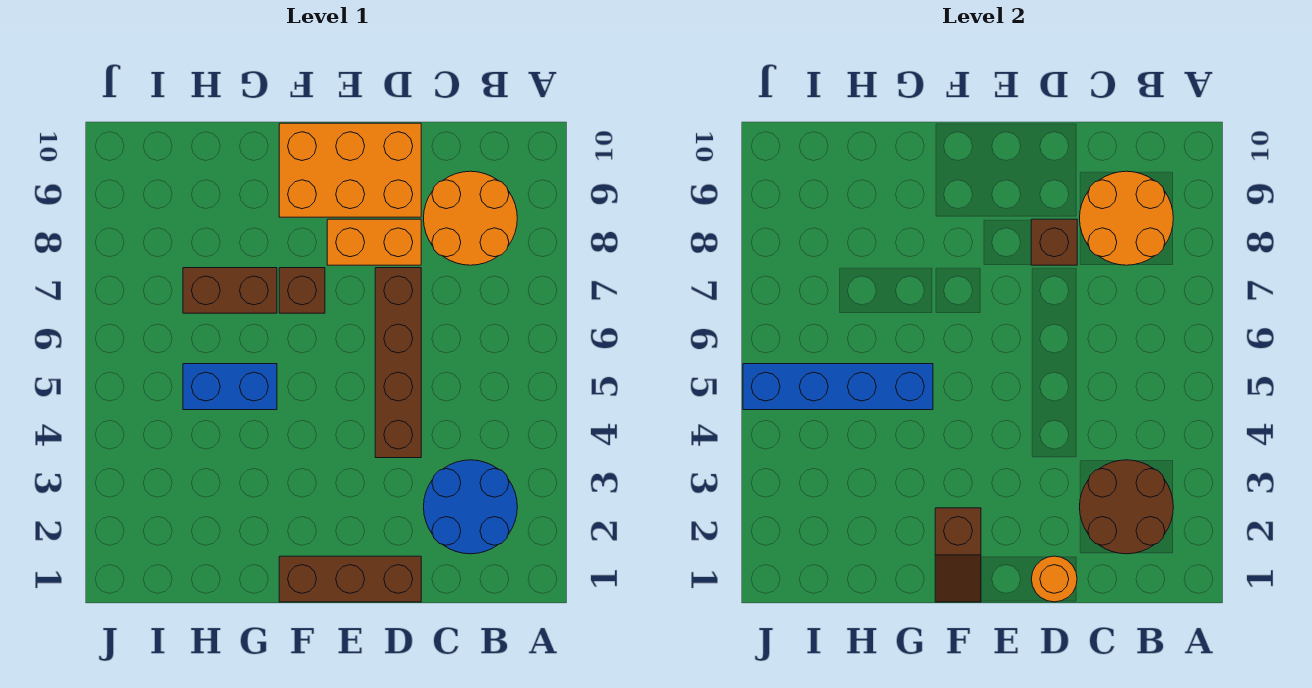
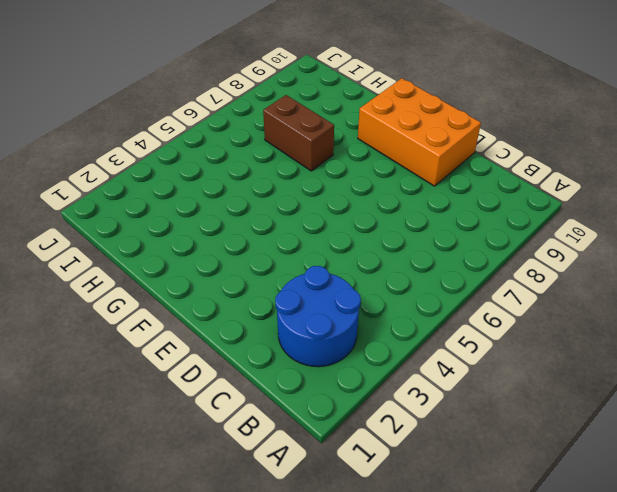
none -> orange round brick B8:C9 level 1
none -> brown brick D1:F1 level 1
none -> brown brick D4:D7 level 1

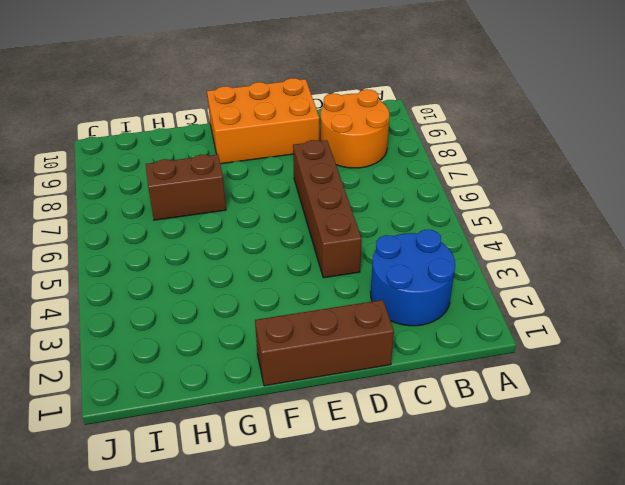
none -> orange brick D8:E8 level 1
none -> brown brick F7 level 1
none -> blue brick G5:H5 level 1

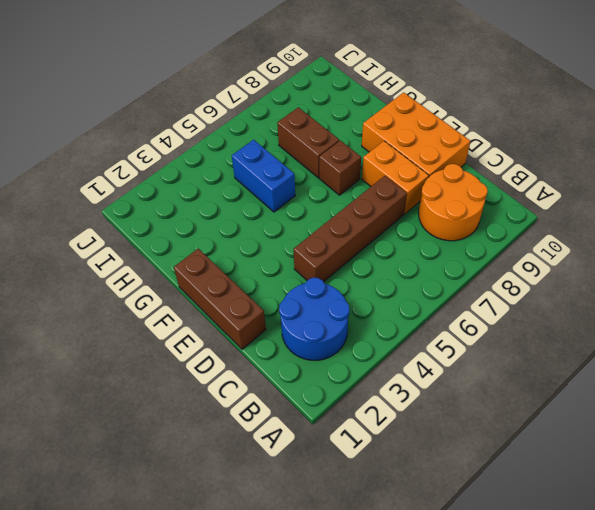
none -> brown round brick B2:C3 level 2
none -> orange round brick B8:C9 level 2
none -> orange round brick D1 level 2

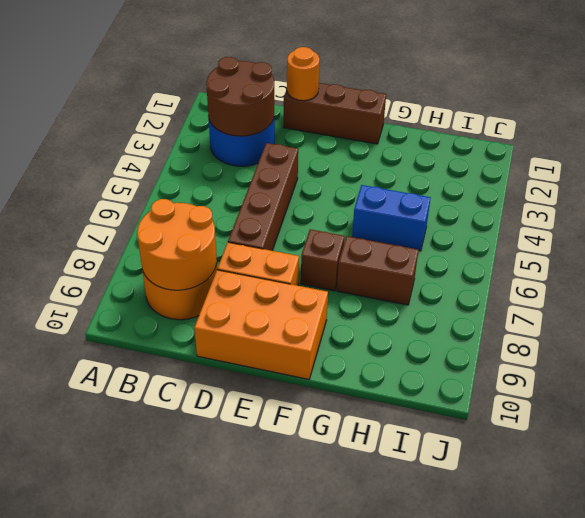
none -> brown brick D8 level 2
none -> brown slope F1:F2 level 2 top 2
none -> blue brick G5:J5 level 2

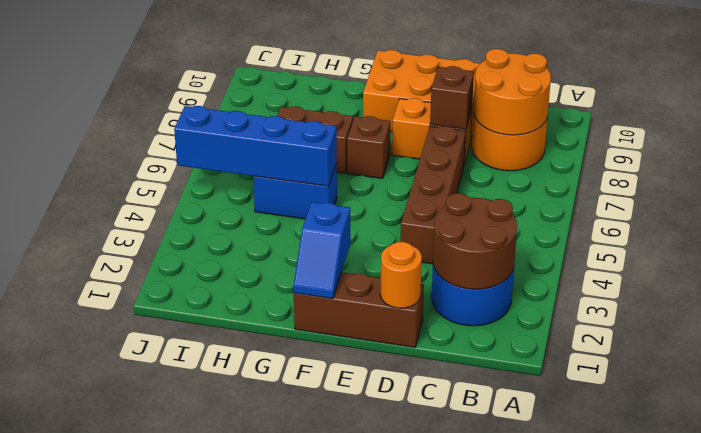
blue slope F1:F2 level 2 top 2 -> brown slope F1:F2 level 2 top 2

